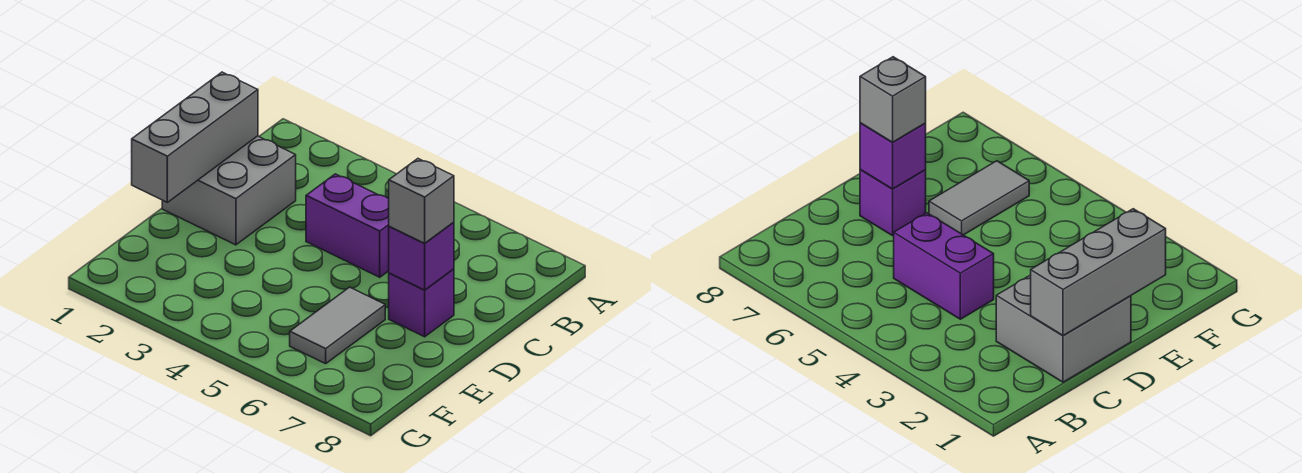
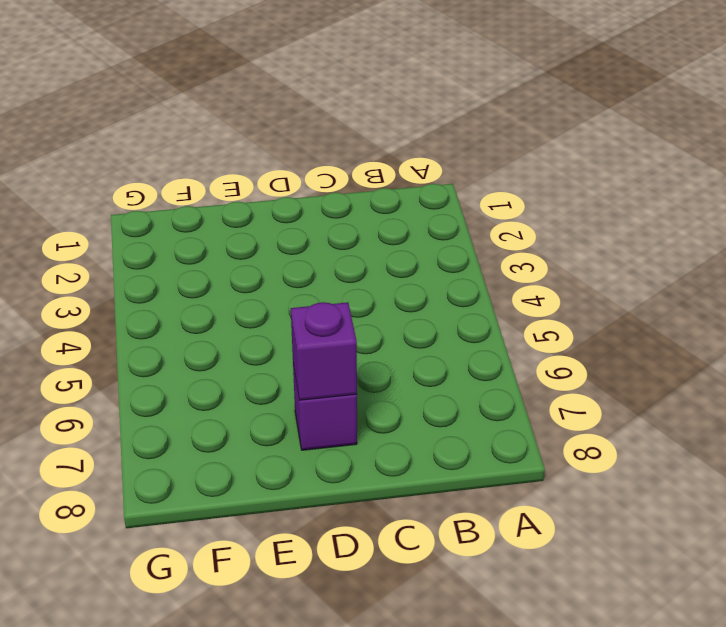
none -> grey brick C1:D2 level 1
none -> purple brick C4:C5 level 1

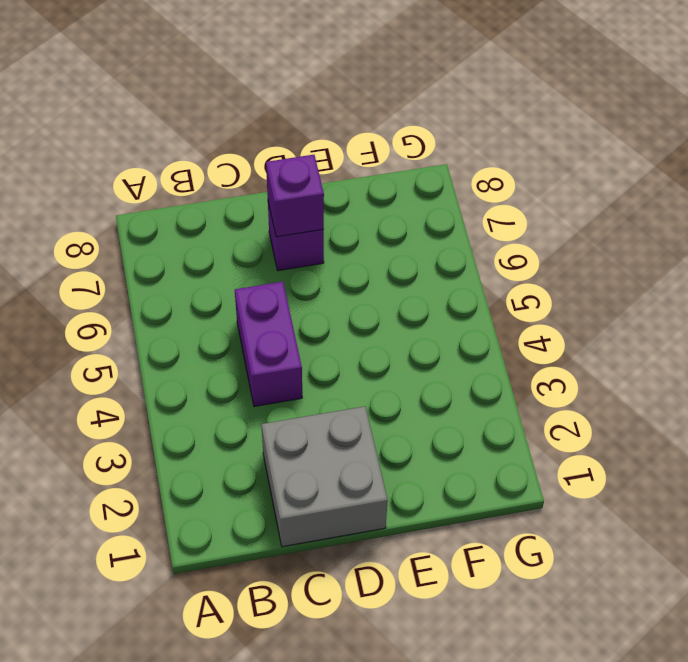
none -> grey tile E6:F6 level 1
none -> grey brick C1:E1 level 2

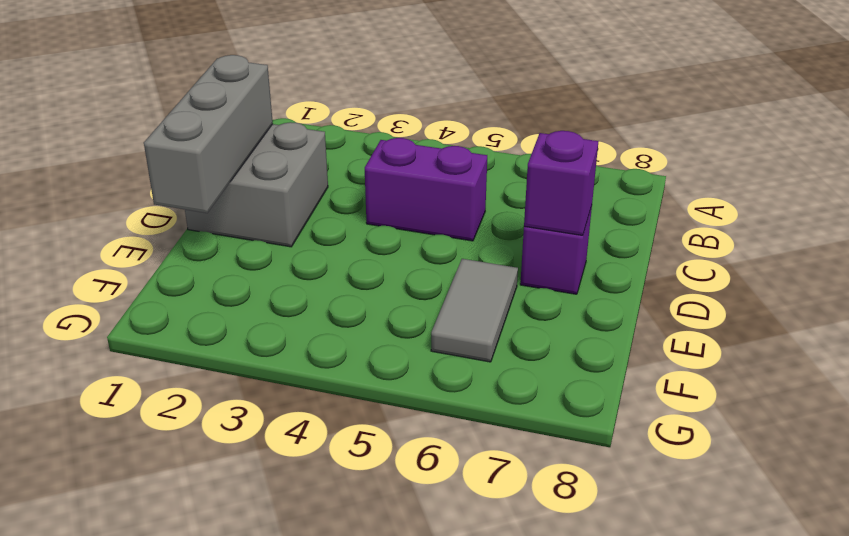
none -> grey brick D7 level 3

